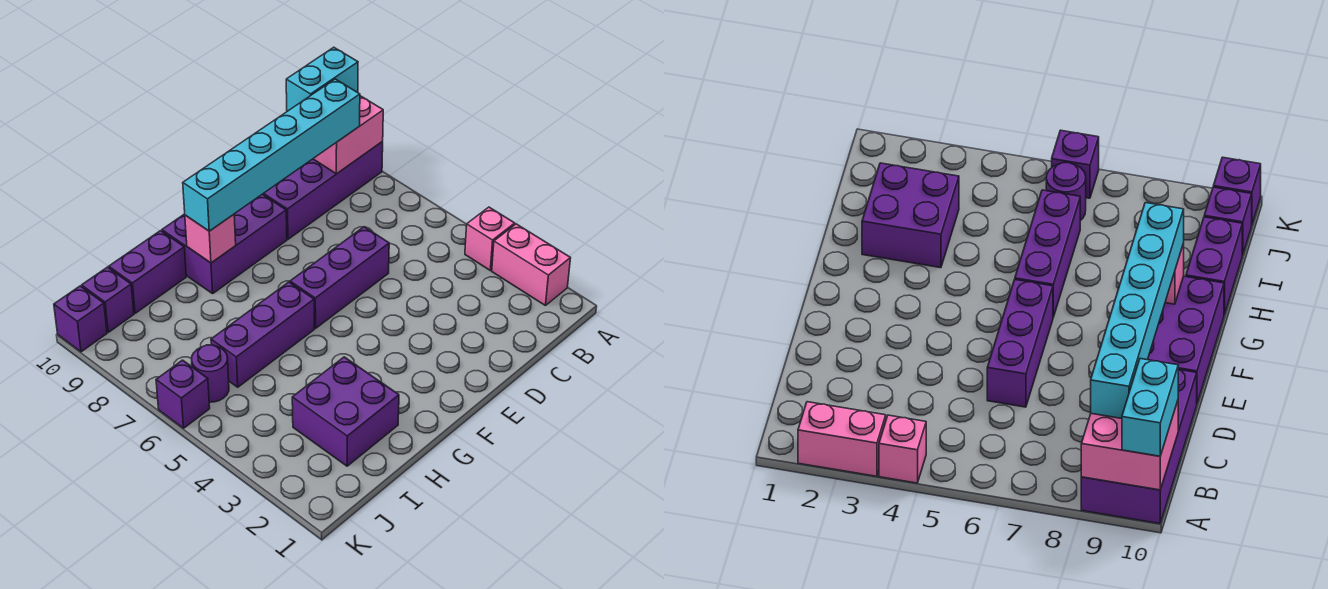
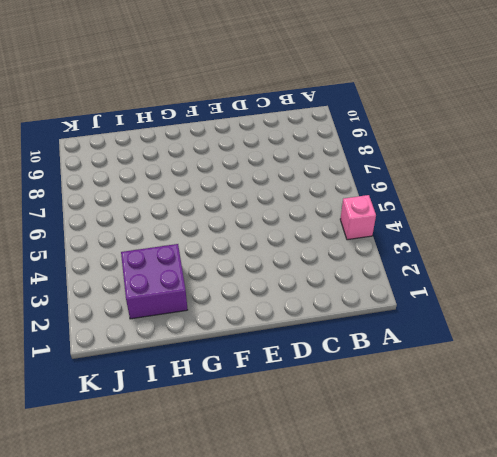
none -> pink brick A2:A3 level 1
none -> purple brick A9:D10 level 1
none -> purple brick D6:F6 level 1

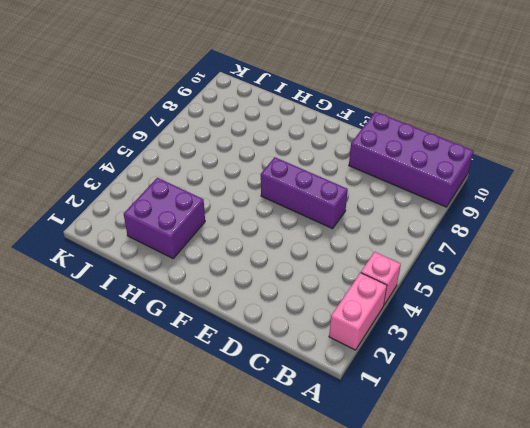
none -> purple brick E9:G10 level 1
none -> purple brick G6:I6 level 1
none -> purple brick H10:I10 level 1

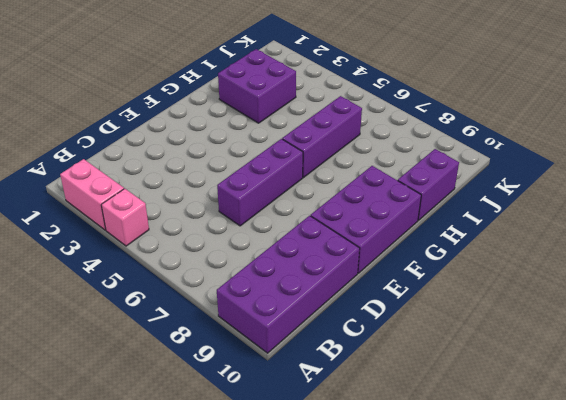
none -> purple round brick J6 level 1
none -> purple brick J10 level 1
none -> purple brick K6 level 1

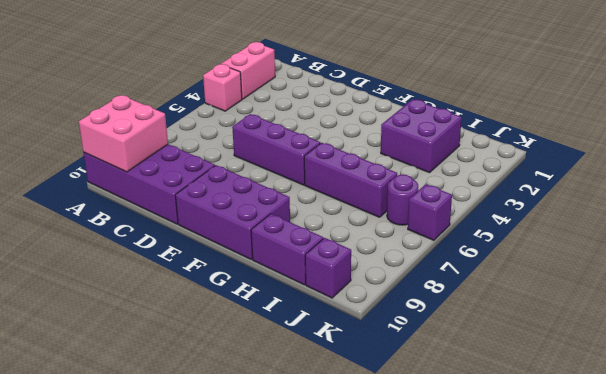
none -> purple brick K10 level 1
none -> pink brick G9 level 2
none -> cyan brick A10:B10 level 3

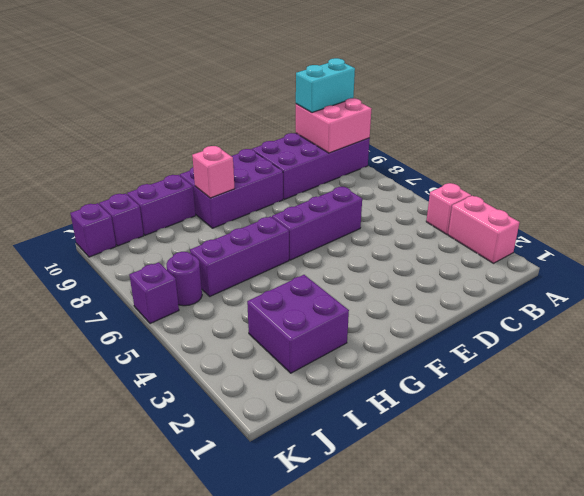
none -> cyan brick B9:G9 level 3

